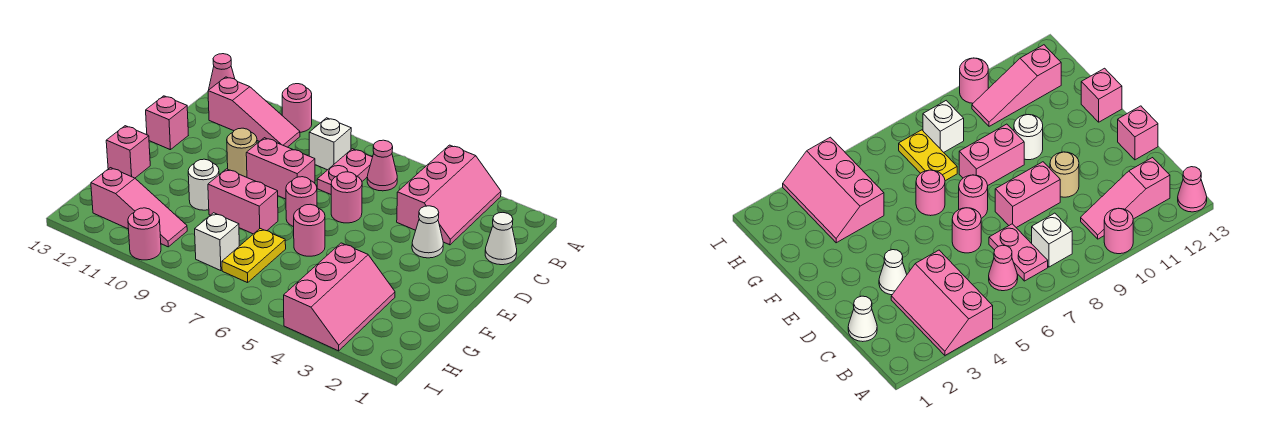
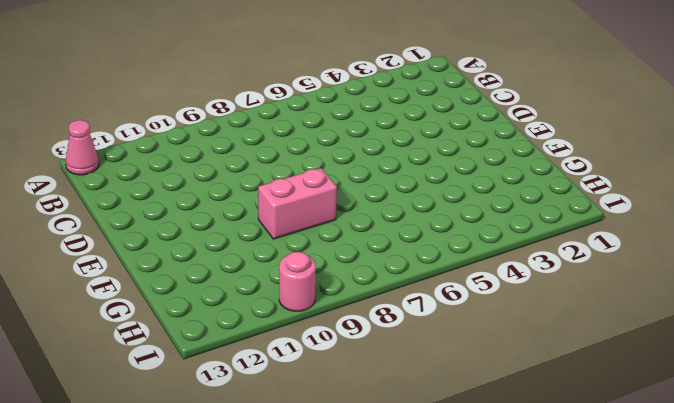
none -> pink slope A3:C4 level 1 top 4
none -> pink round brick A10 level 1
none -> pink cone B6 level 1

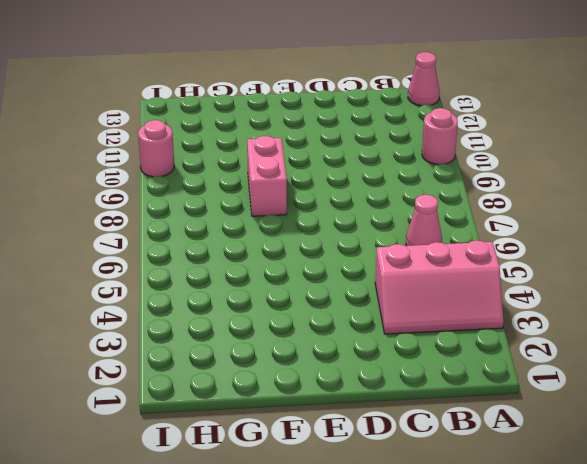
none -> pink plate B7:C7 level 1
none -> white brick B8 level 1
none -> pink slope B10:B12 level 1 top 12

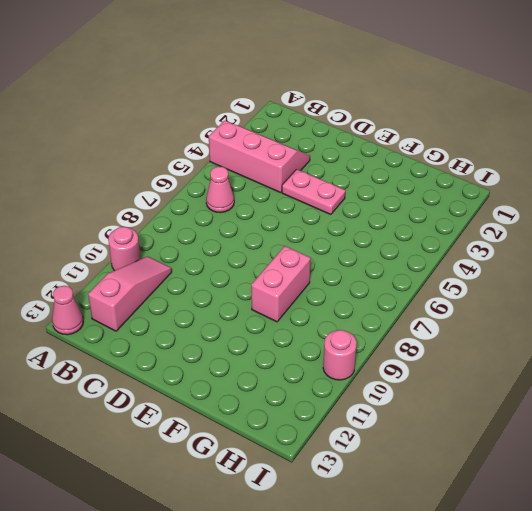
pink plate D4:E4 level 1 -> pink plate B7:C7 level 1
none -> white brick B8 level 1
none -> white cone C1 level 1
none -> white cone D3 level 1

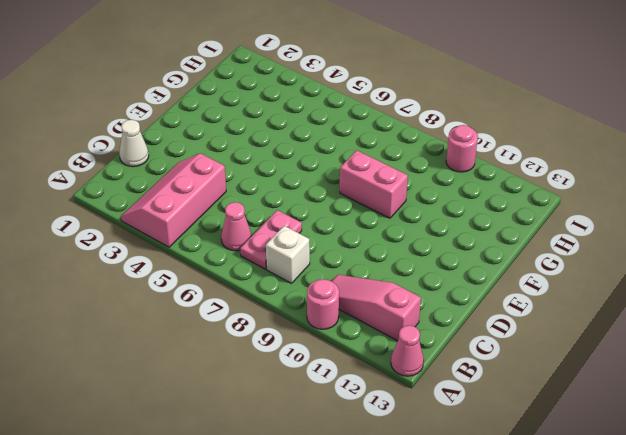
none -> white cone D3 level 1
none -> pink round brick D6 level 1
none -> pink brick D8:D9 level 1

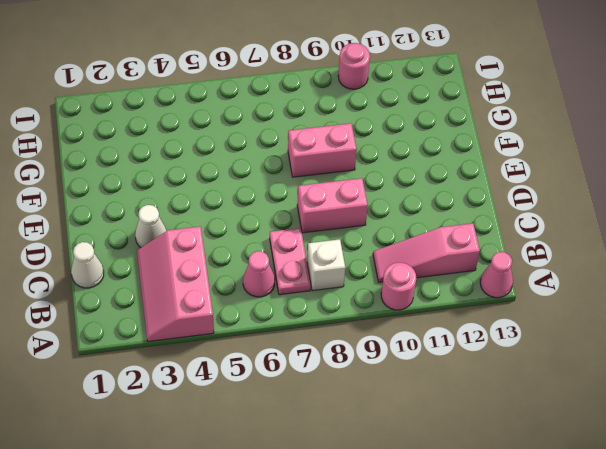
none -> pink round brick D6 level 1
none -> tan round brick D10 level 1
none -> pink brick D13 level 1

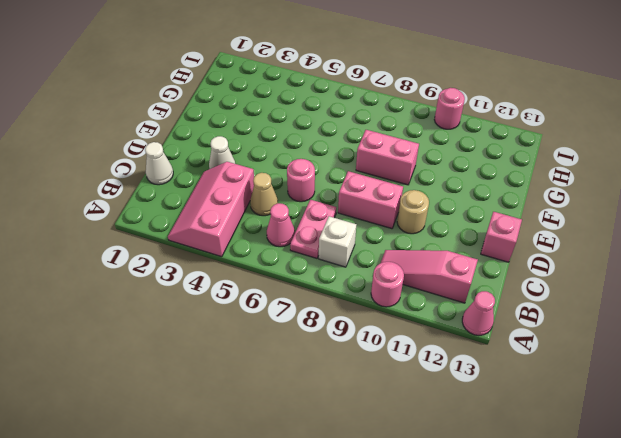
tan cone C5 level 1 -> none
none -> pink round brick E7 level 1
none -> pink round brick F6 level 1
none -> white round brick F10 level 1

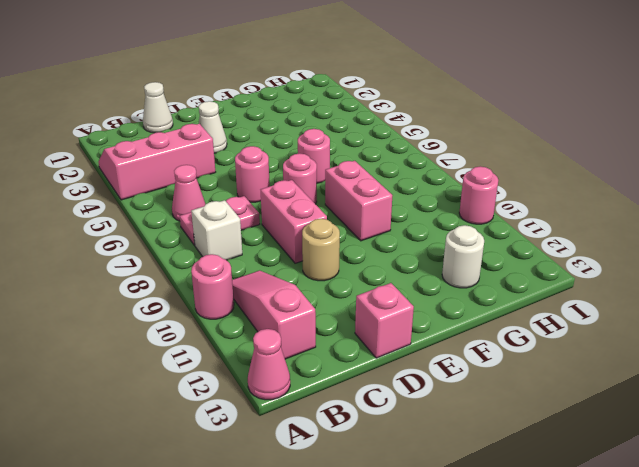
white round brick G12 level 1 -> white round brick F10 level 1
none -> pink brick F13 level 1
none -> pink slope G3:I4 level 1 top 4
none -> yellow plate G7:H7 level 1

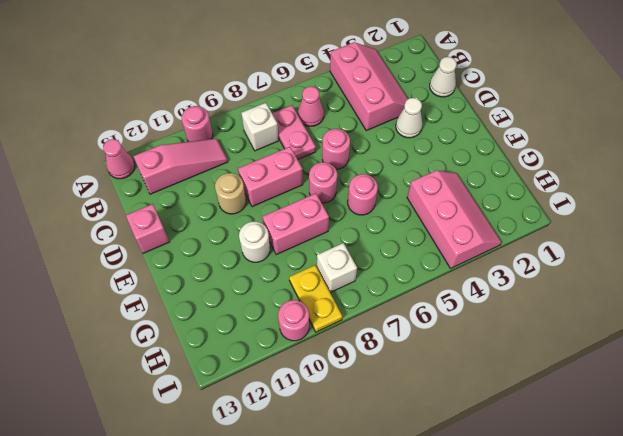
yellow plate H9:I9 level 1 -> yellow plate G7:H7 level 1
none -> pink brick F13 level 1
none -> pink slope H10:H12 level 1 top 12

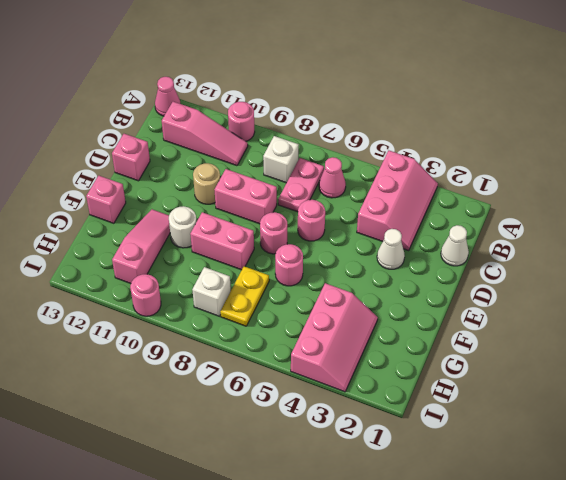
pink slope F11:H11 level 1 top H -> pink slope H10:H12 level 1 top 12

